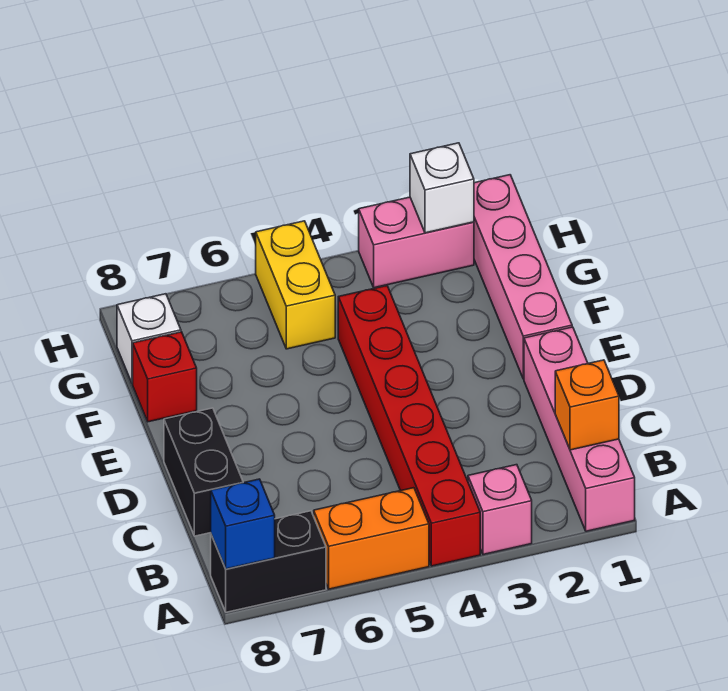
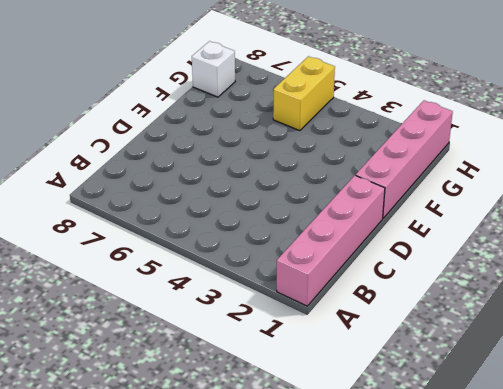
none -> pink brick A3 level 1
none -> red brick A4:F4 level 1
none -> orange brick A5:A6 level 1

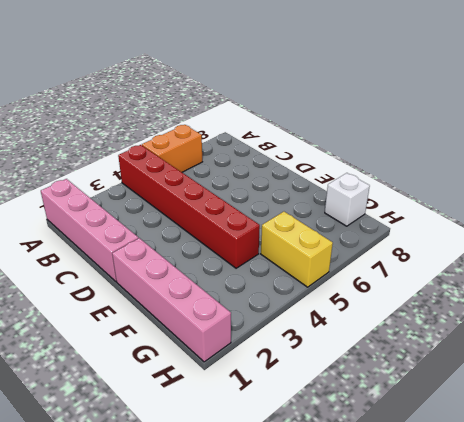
none -> pink brick A3 level 1
none -> black brick A7:A8 level 1
none -> black brick C8:D8 level 1

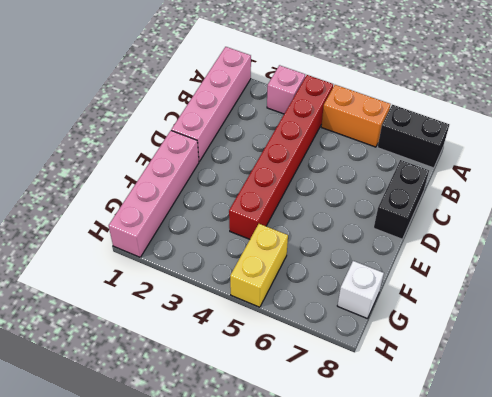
none -> red brick F8 level 1
none -> pink brick H2:H3 level 1
none -> blue brick A8 level 2

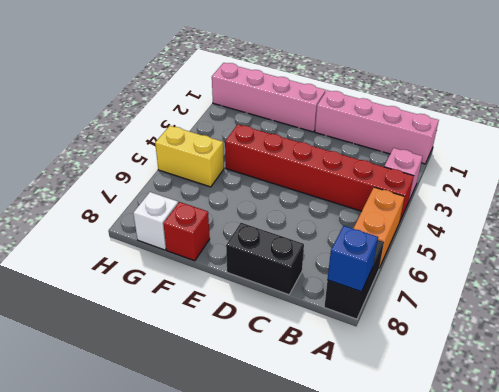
none -> pink brick H2:H3 level 1
none -> orange brick B1 level 2
none -> white brick H2 level 2

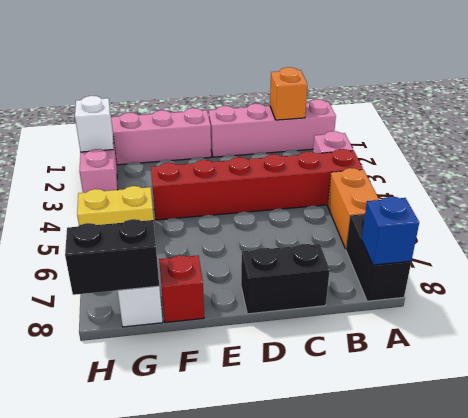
black brick G8:H8 level 2 -> none

